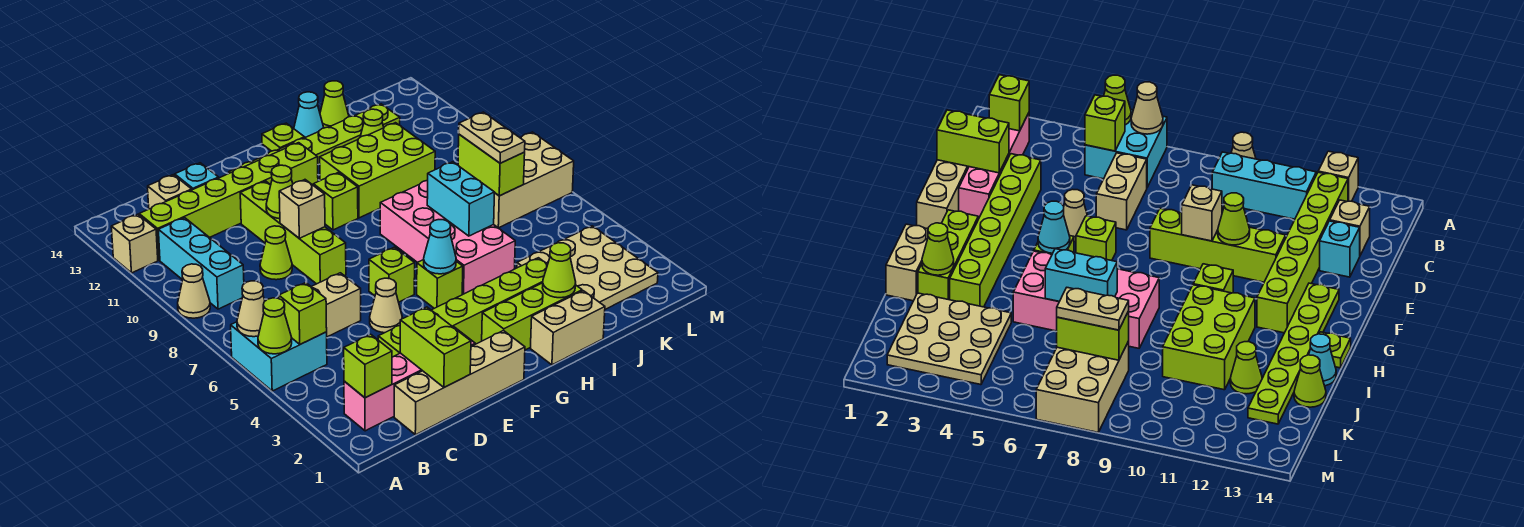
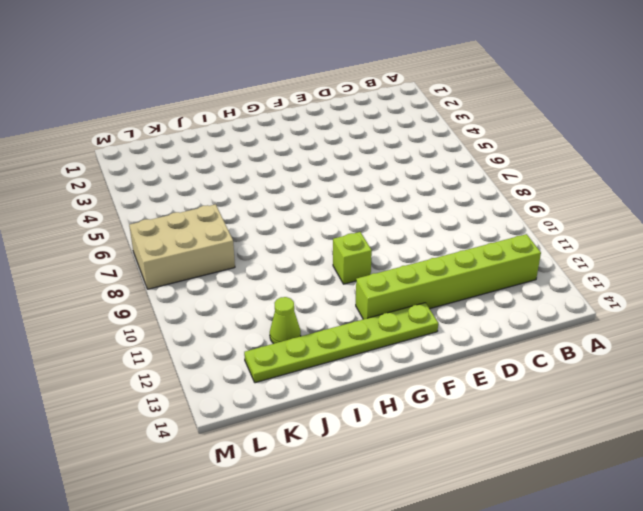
none -> cyan brick A5:B6 level 1
none -> tan cone A9 level 1
none -> tan brick A12 level 1
none -> pink brick B2:E2 level 1

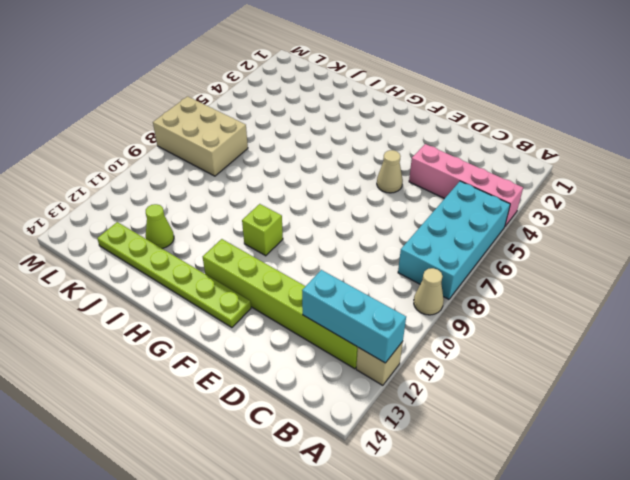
pink brick A4:D4 level 1 -> pink brick B2:E2 level 1
cyan brick A5:B8 level 1 -> cyan brick A5:B6 level 1
cyan brick A12:C12 level 2 -> cyan brick B9:B11 level 1
none -> tan brick C1:F1 level 1
none -> tan brick C6:D6 level 1
none -> tan brick C13 level 1
none -> lime brick D3:I3 level 1

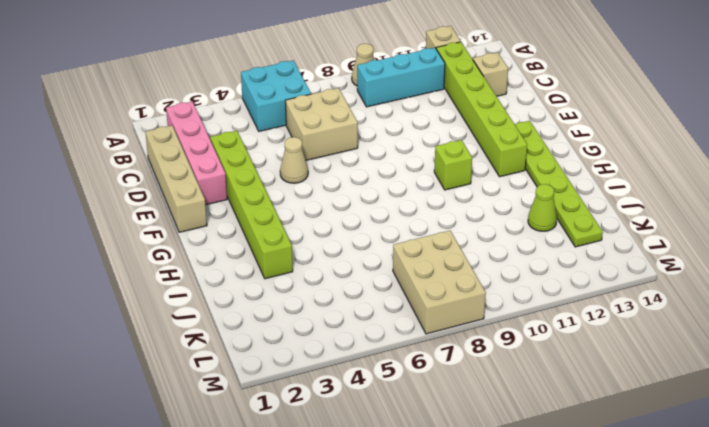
tan brick C6:D7 level 1 -> tan brick C6:D6 level 1
none -> lime cone D9 level 1
none -> cyan brick D13 level 1
none -> lime brick E8:E11 level 1
none -> lime brick F6 level 1

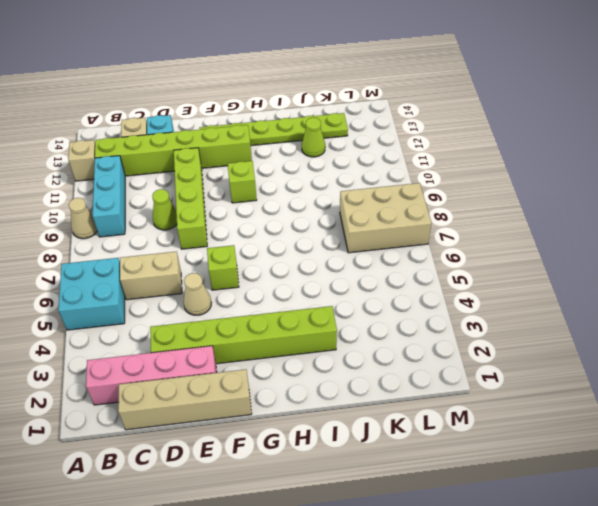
none -> lime brick G2:I2 level 1
none -> lime brick G5 level 1
none -> tan brick H1:I1 level 1
none -> pink brick H5:I8 level 1

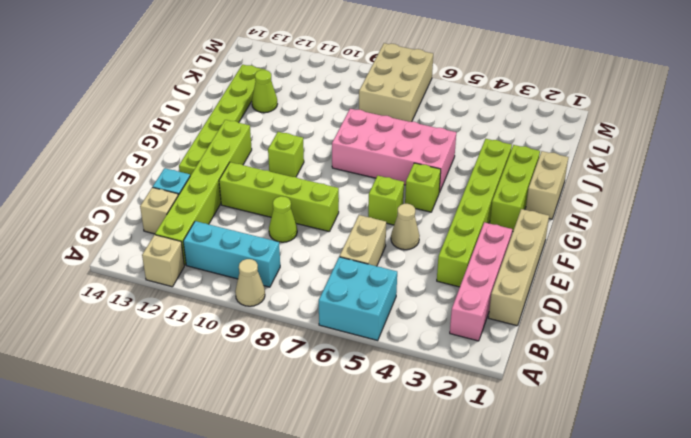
none -> lime brick H10:J11 level 1
none -> lime plate H14 level 1
none -> cyan cone I14 level 1
none -> tan plate J2:L4 level 1

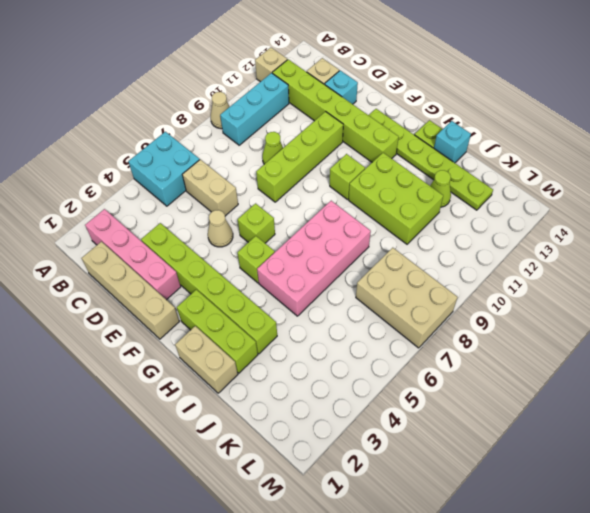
cyan brick I14 level 1 -> cyan cone I14 level 1
none -> tan plate J2:L4 level 1
none -> lime cone J14 level 1
none -> lime cone A5 level 2
none -> tan cone A6 level 2

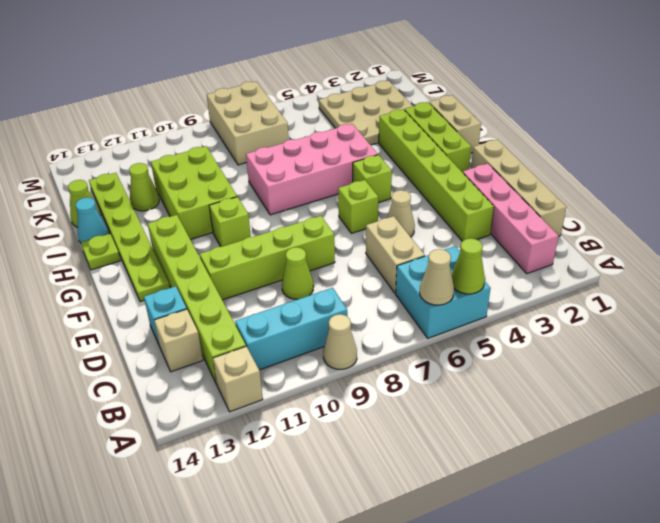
none -> lime brick B2 level 2
none -> lime brick B5 level 2
none -> lime brick D1:D2 level 2
none -> tan brick E9 level 2

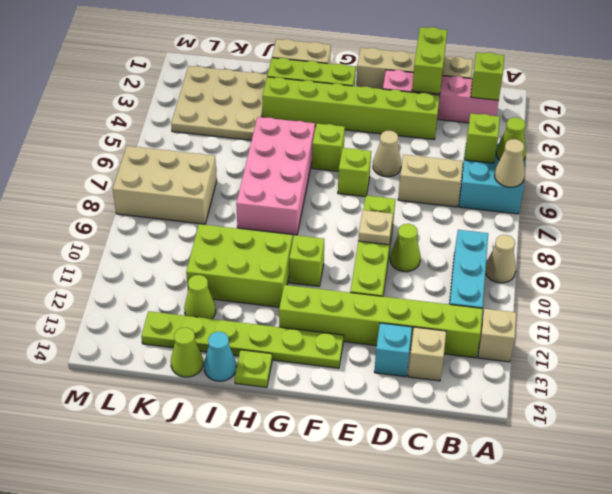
tan plate E9 level 2 -> tan brick E9 level 2
none -> lime cone E10 level 2
none -> cyan cone G5 level 2
none -> lime cone I2 level 2
none -> cyan brick I6:I7 level 2

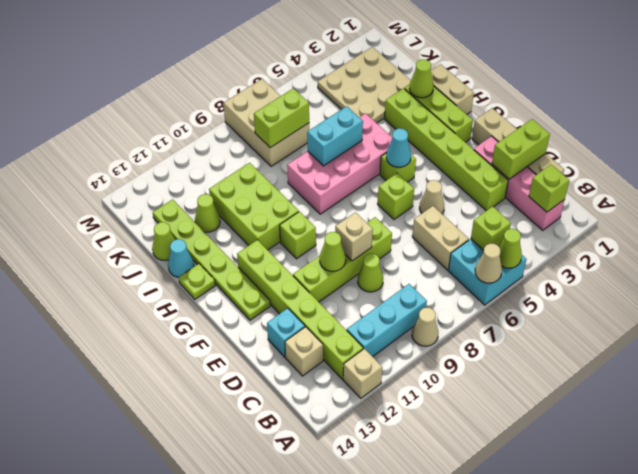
none -> tan plate K7:K8 level 3

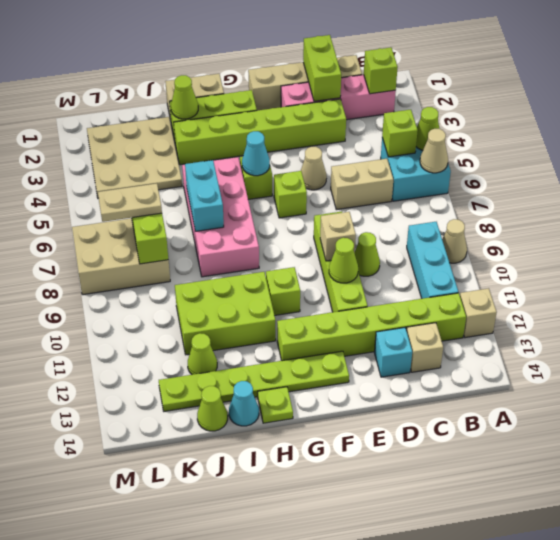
tan plate K7:L7 level 3 -> tan plate K7:K8 level 3

